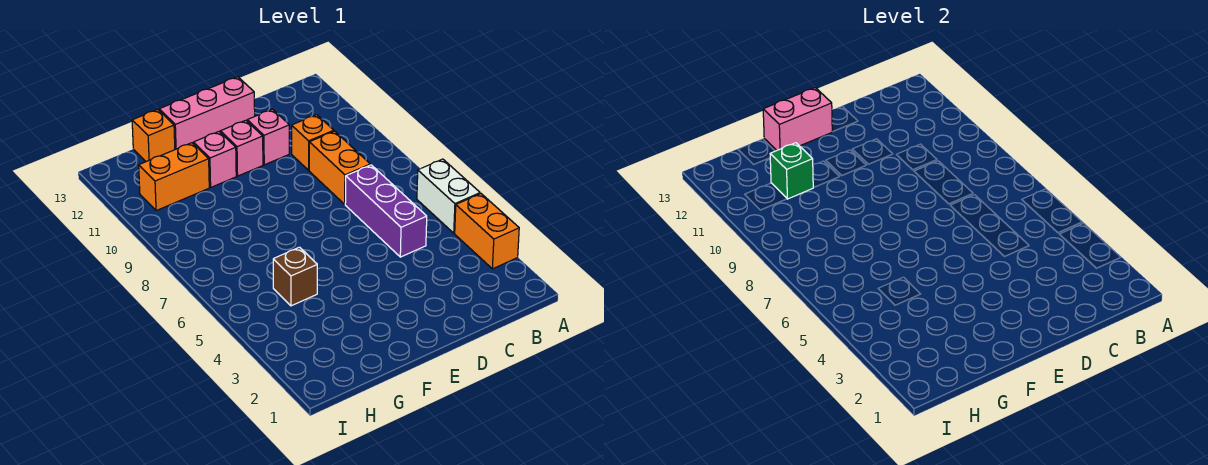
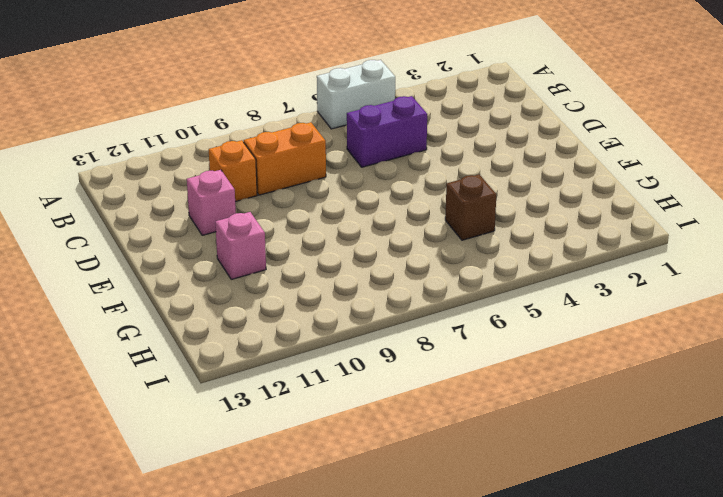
purple brick C5:C6 level 1 -> purple brick C5:C7 level 1
none -> orange brick A3:A4 level 1
none -> pink brick D13:F13 level 1
none -> pink brick E11 level 1

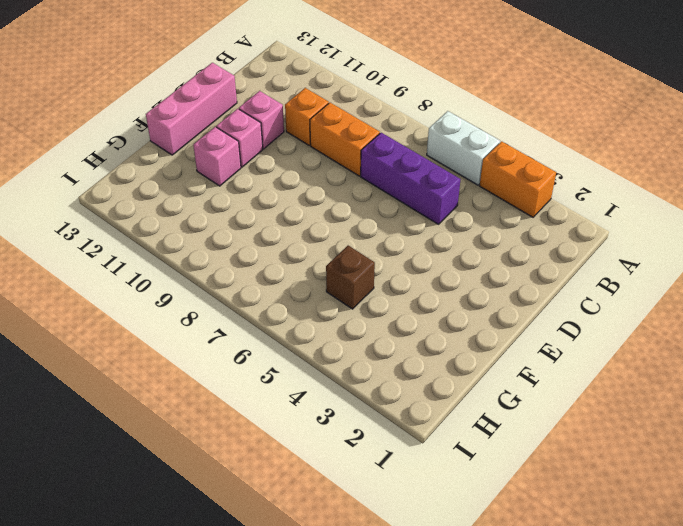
none -> orange brick G11:H11 level 1
none -> orange brick G13 level 1
none -> pink brick E13:F13 level 2

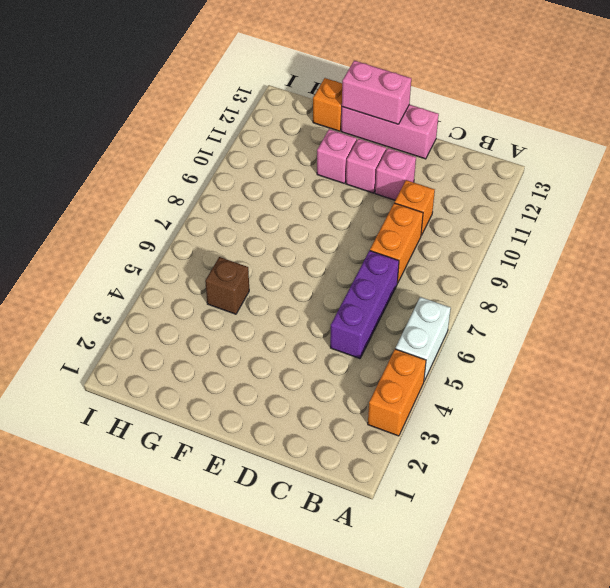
none -> orange brick G11:H11 level 1
none -> green brick G11 level 2

